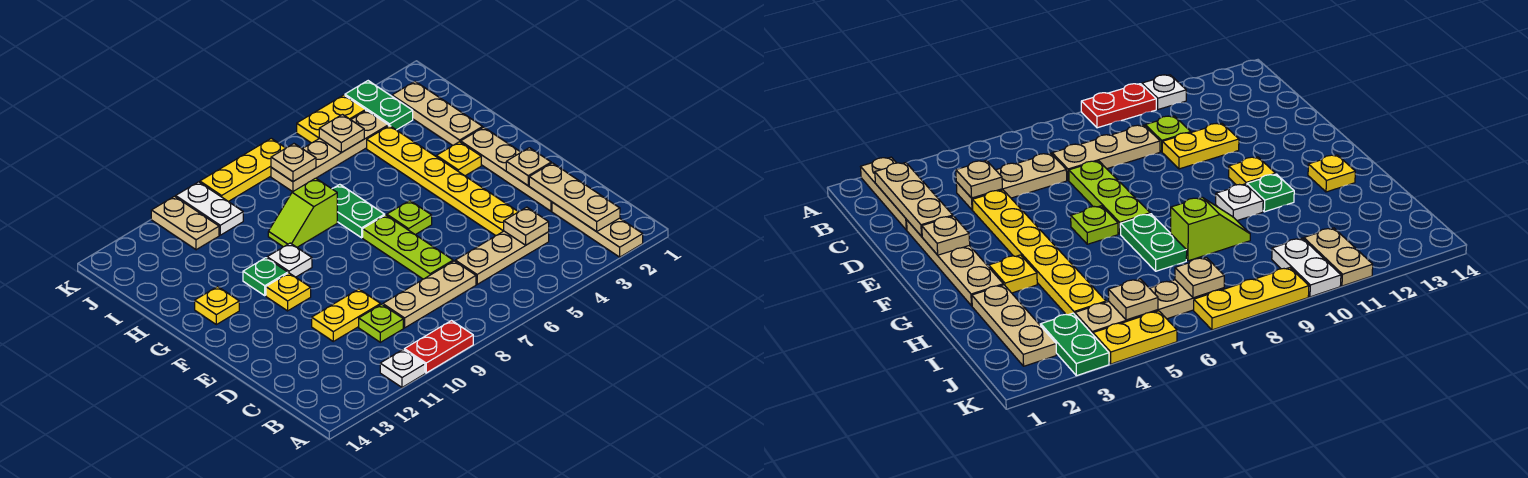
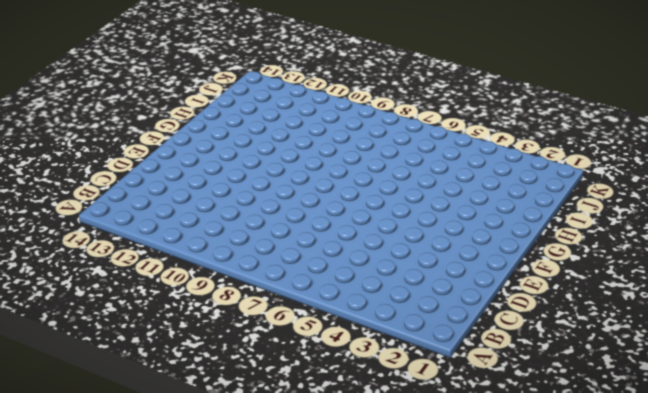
none -> tan plate A2:C2 level 1
none -> red plate A9:A10 level 1
none -> white plate A11 level 1
none -> tan plate C4:C6 level 1

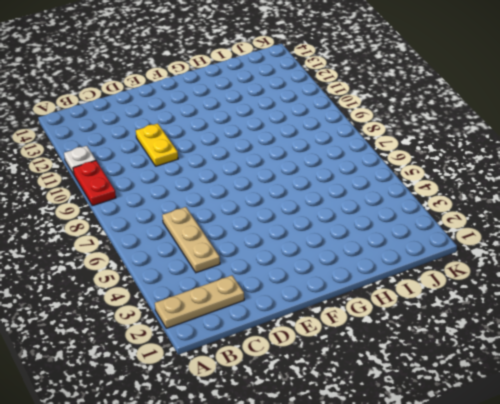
none -> tan plate C7:C9 level 1
none -> lime plate C10 level 1
none -> tan plate D2:G2 level 1
none -> yellow plate D4:I4 level 1

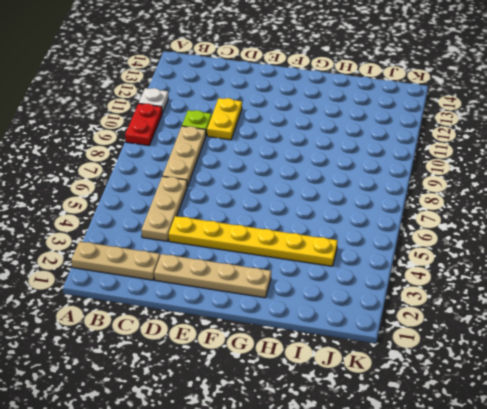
none -> lime plate D7:F7 level 1
none -> lime plate F6 level 1
none -> yellow plate F11 level 1
none -> yellow plate G3 level 1

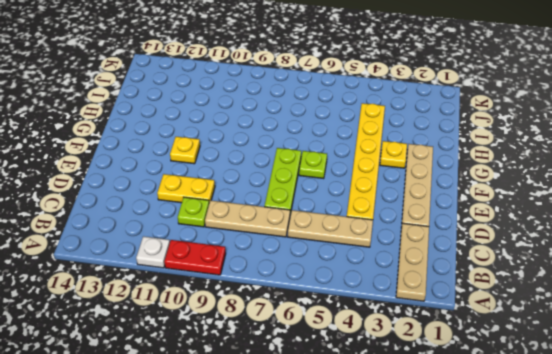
none -> green plate G7:H7 level 1
none -> white plate G10 level 1
none -> green plate G11 level 1
none -> yellow plate G13 level 1

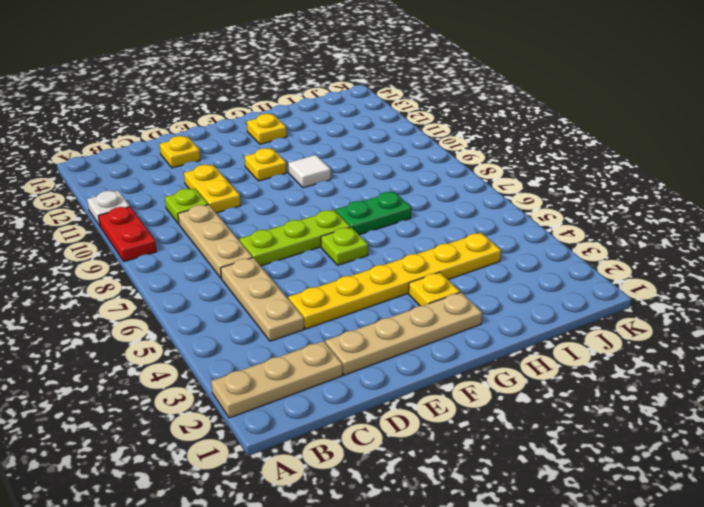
yellow plate D13 level 1 -> none
white tile G10 level 1 -> white plate G10 level 1
none -> green plate G11 level 1
none -> tan plate H2:J2 level 1
none -> lime slope H8:H9 level 1 top 8
none -> green plate J3:K3 level 1

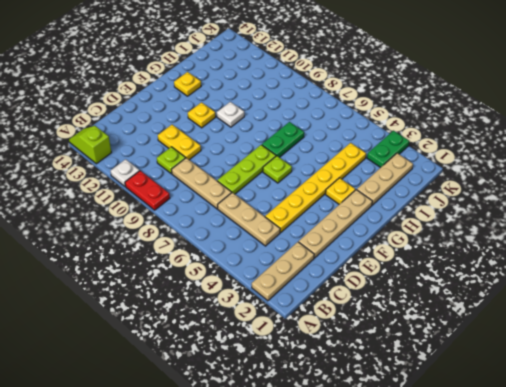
lime slope A13:A14 level 1 top 13 -> lime slope H8:H9 level 1 top 8
none -> green plate G11 level 1
none -> tan plate J4:J7 level 1
none -> white plate J10:K10 level 1
none -> tan plate J11:K11 level 1

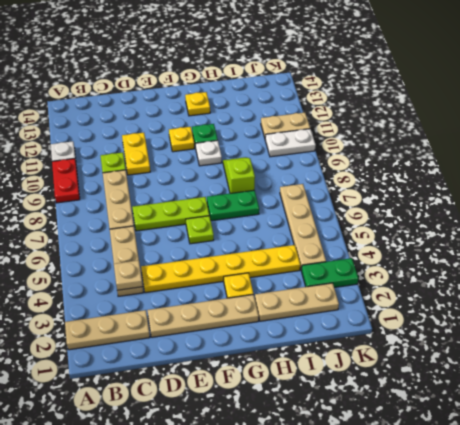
none -> yellow plate K4:K5 level 1
none -> yellow plate K7:K9 level 1
none -> tan plate B2:D2 level 2
none -> tan plate E2 level 2

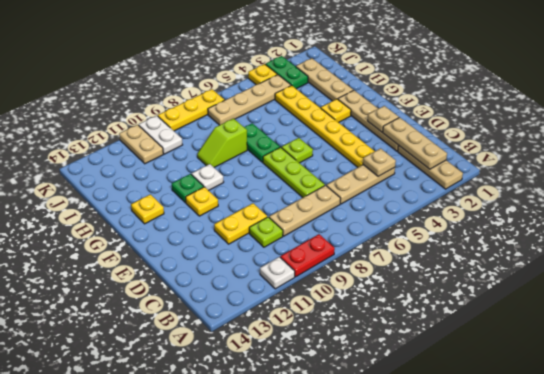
yellow plate K4 level 1 -> yellow plate K4:K5 level 1
none -> tan plate J5 level 2
none -> tan plate J7 level 2

